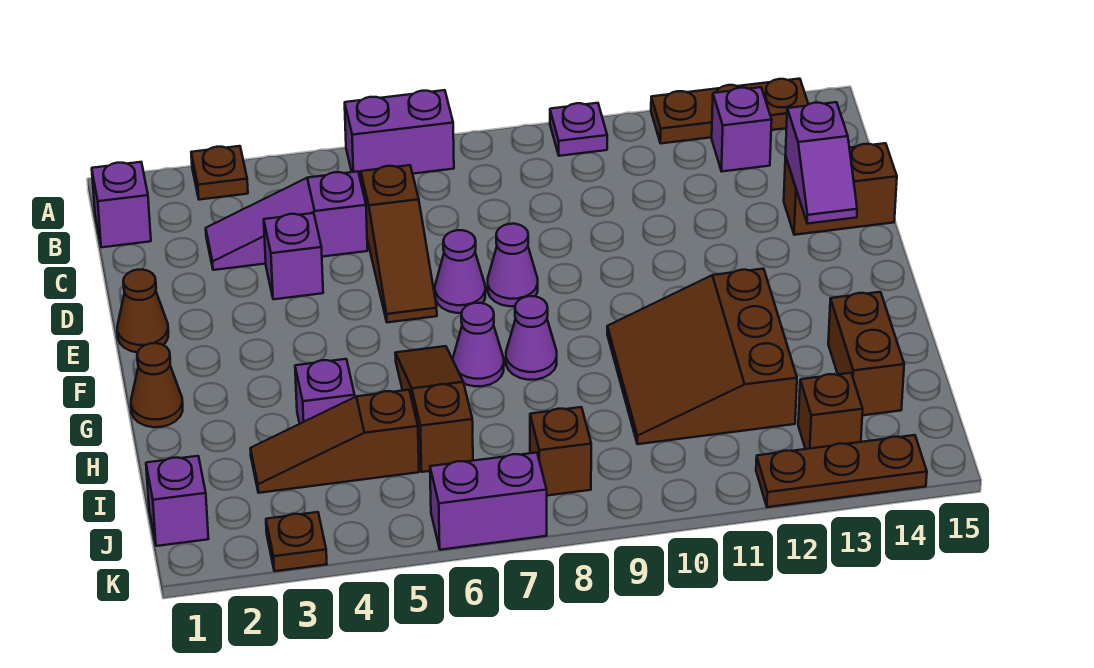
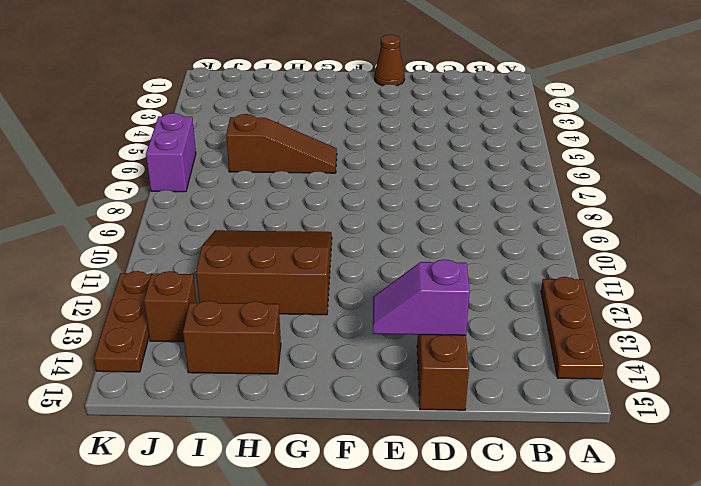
none -> brown plate A3 level 1
none -> purple brick A6:A7 level 1
none -> purple plate A10 level 1

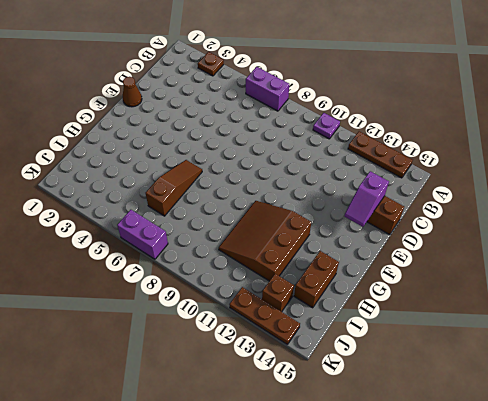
none -> purple brick B1 level 1
none -> purple brick B13 level 1
none -> purple slope C3:C5 level 1 top 5

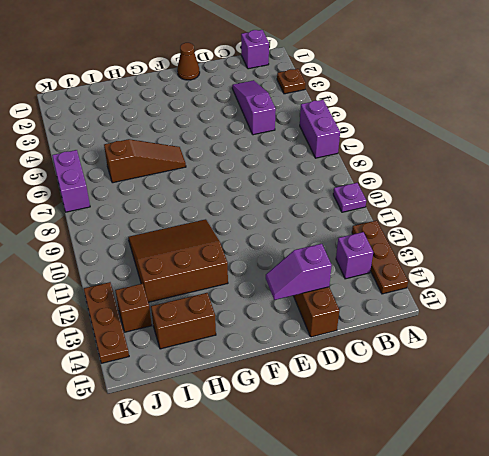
none -> brown slope C6:E6 level 1 top C
none -> purple brick D4 level 1
none -> purple cone E7 level 1

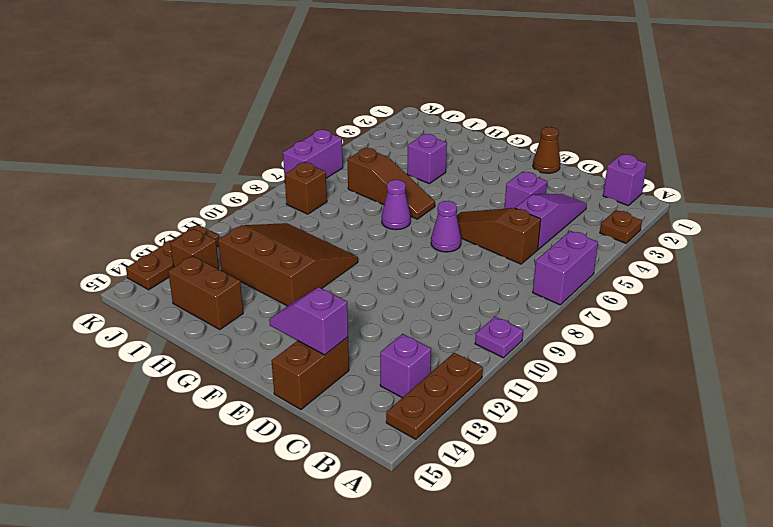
none -> purple cone E8 level 1
none -> brown cone G1 level 1
none -> purple cone G8 level 1

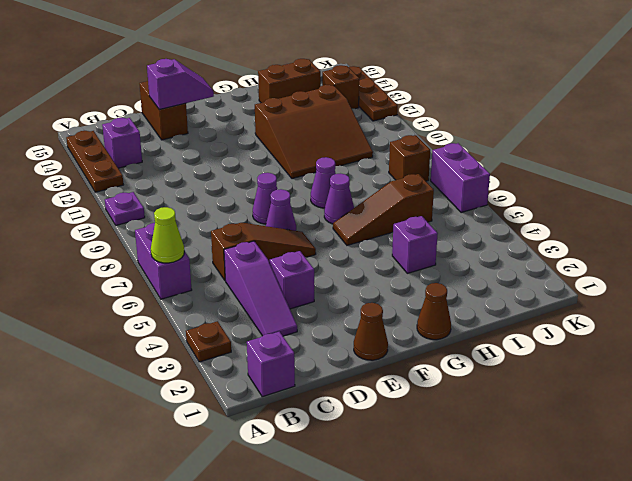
lime cone A6 level 2 -> none
none -> brown slope I3:I5 level 1 top 5
none -> purple brick J1 level 1
none -> brown plate K3 level 1

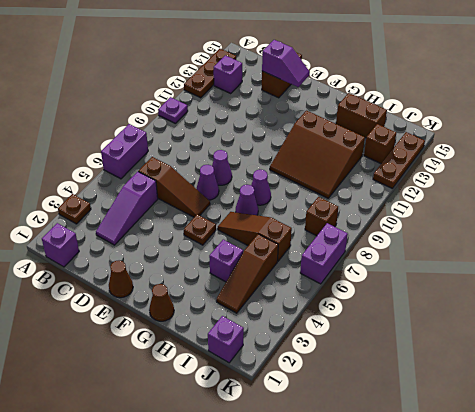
brown plate F5 level 1 -> brown plate K3 level 1
none -> purple brick D4 level 1

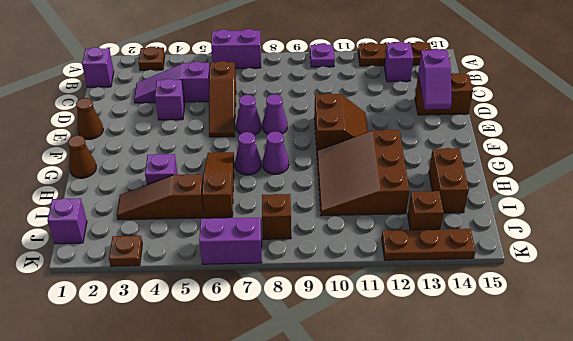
brown slope E10:F11 level 1 top 10 -> none

